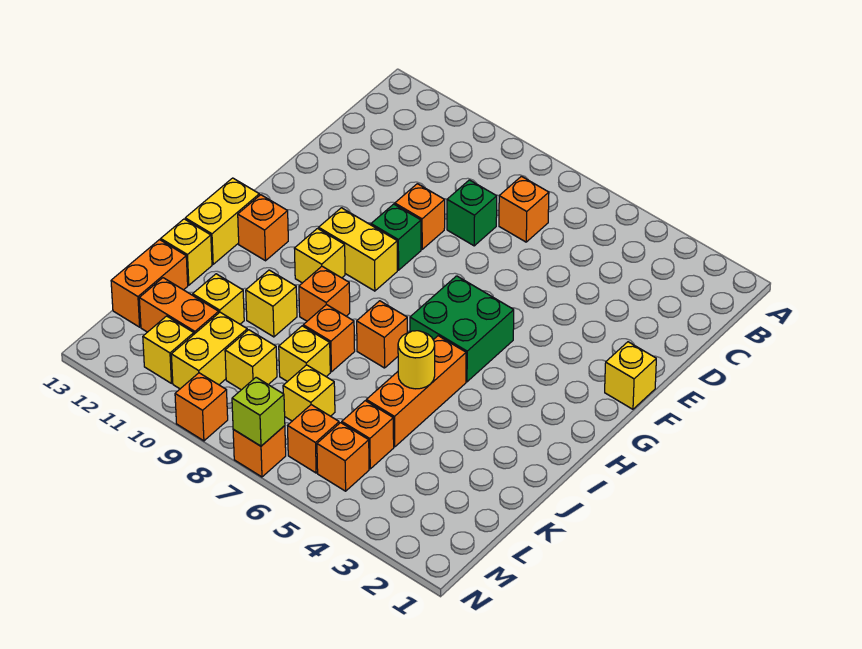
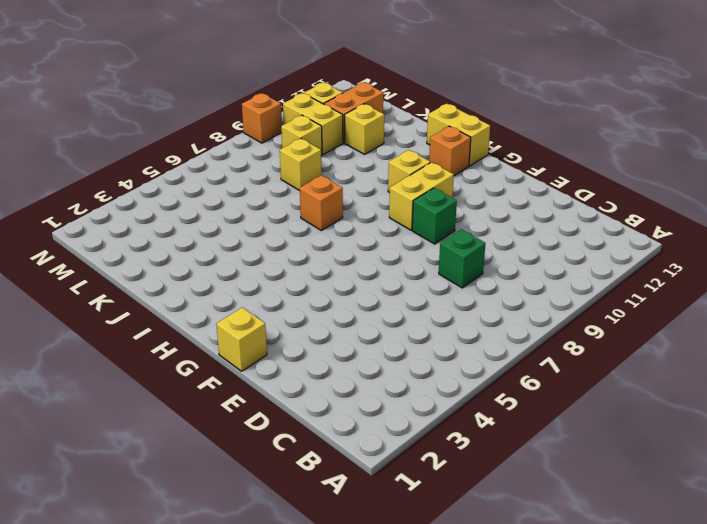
none -> orange brick C7 level 1
none -> orange brick E9 level 1
none -> green brick G5:H6 level 1
none -> orange brick I5:K5 level 1

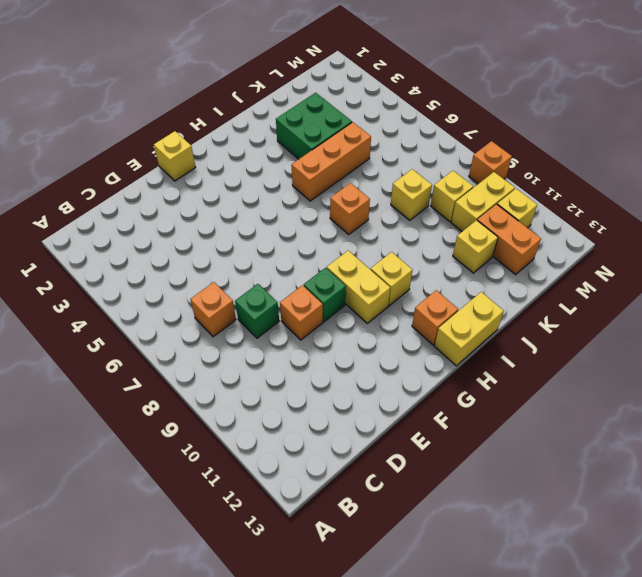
green brick J3:K4 level 1 -> green brick G5:H6 level 1
none -> orange brick I9 level 1
none -> orange brick J8 level 1
none -> yellow brick J10 level 1
none -> yellow brick J13 level 1

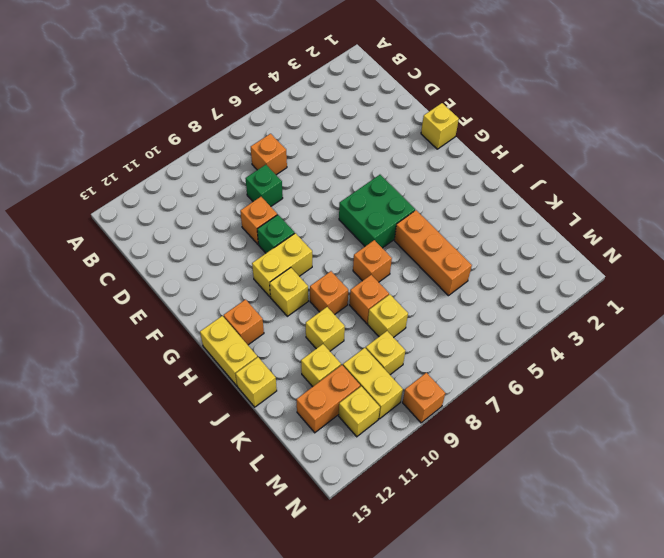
none -> orange brick K13:L13 level 1
none -> orange brick L5 level 1
none -> yellow brick L7 level 1
none -> orange brick M5 level 1

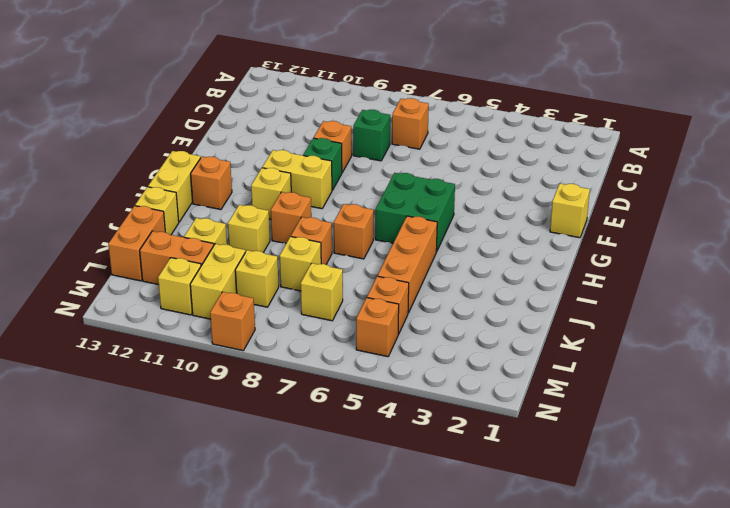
none -> orange brick M6 level 1
none -> orange brick N7 level 1
none -> yellow round brick J5 level 2
none -> lime brick N7 level 2

